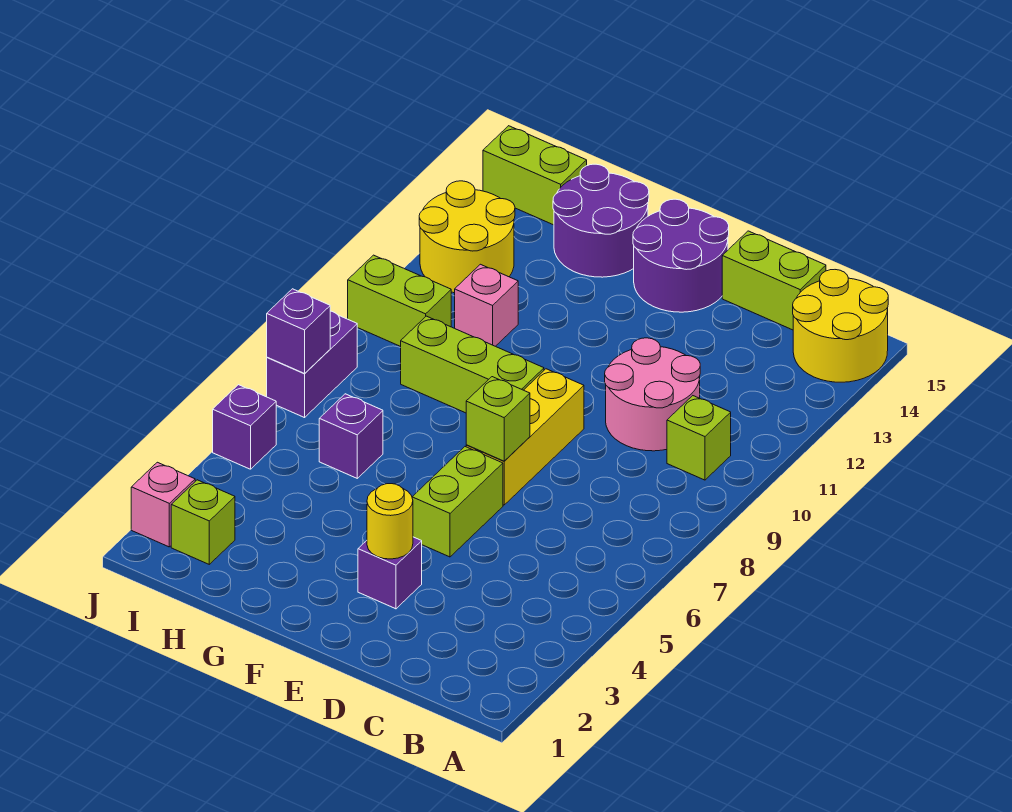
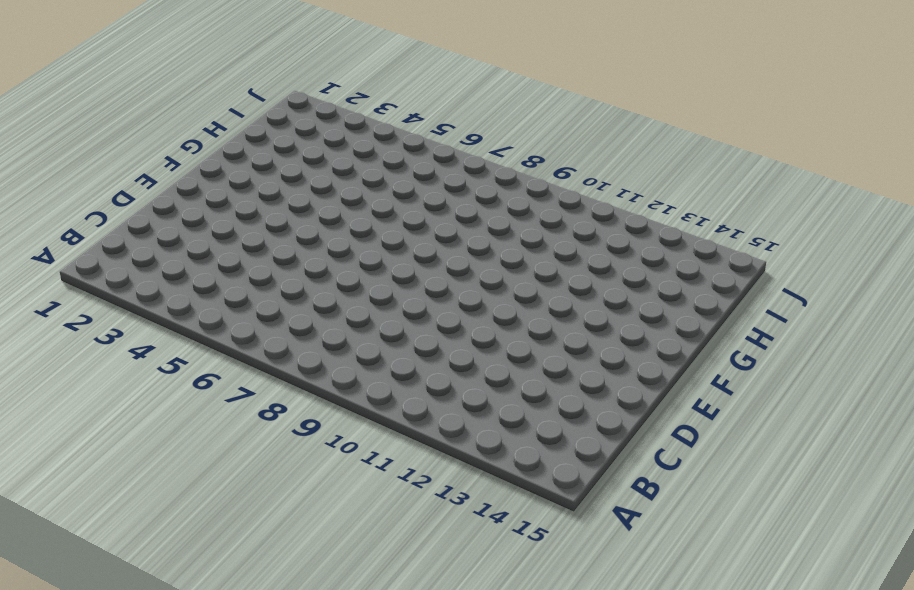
none -> yellow round brick A14:B15 level 1
none -> lime brick B10 level 1
none -> pink round brick C10:D11 level 1

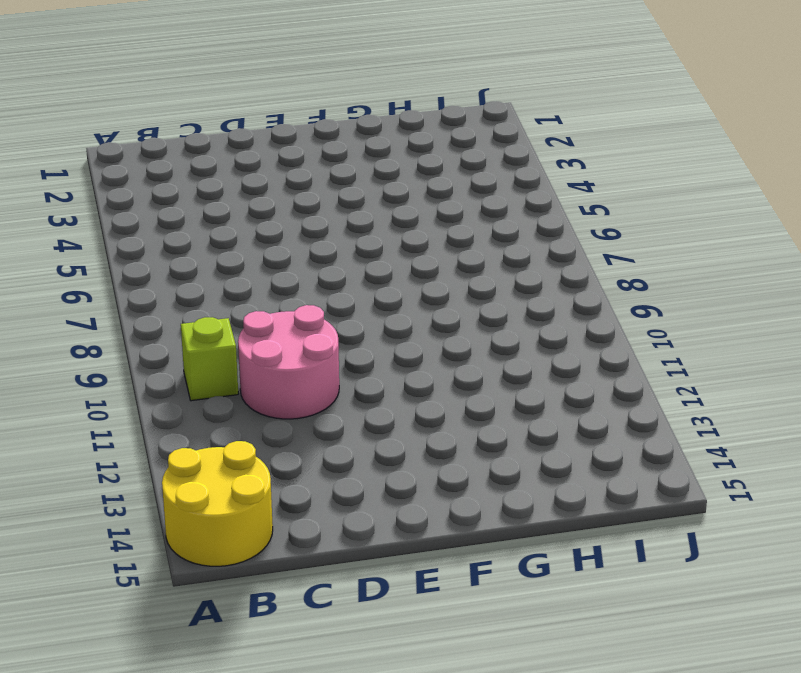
none -> lime brick C15:D15 level 1
none -> purple brick E3 level 1
none -> lime brick E5:E6 level 1

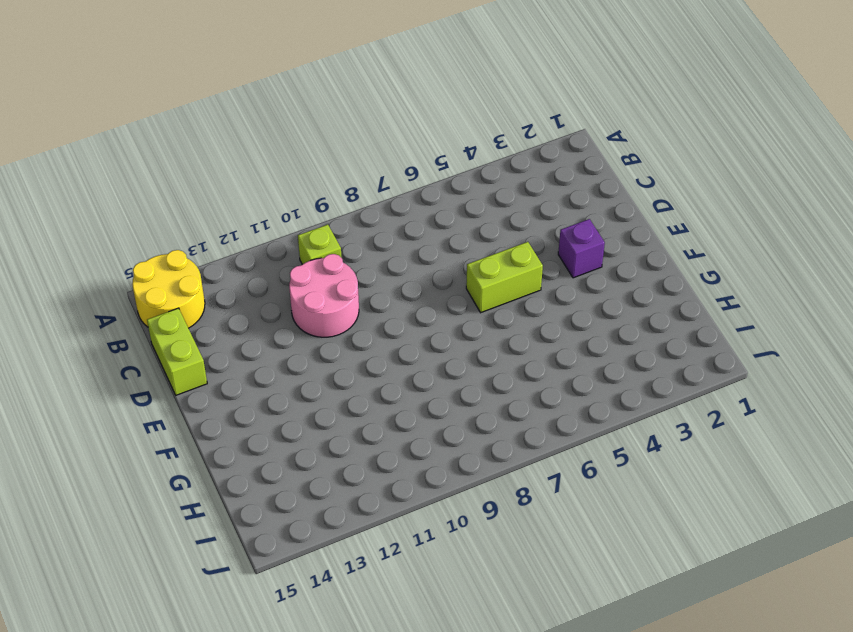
none -> yellow brick E7:E9 level 1
none -> purple round brick E14:F15 level 1
none -> lime brick F9:H9 level 1

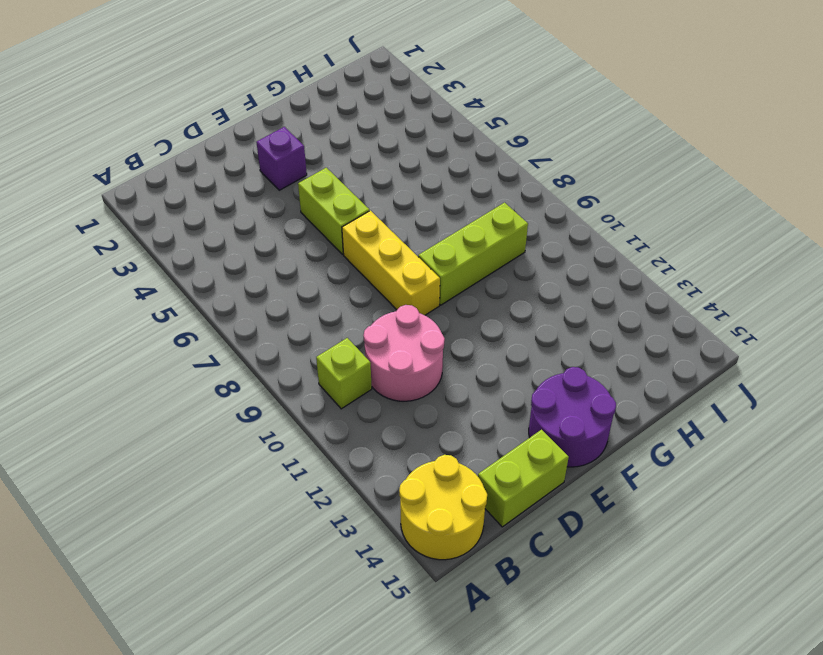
none -> purple round brick G14:H15 level 1
none -> purple brick H6 level 1
none -> pink brick H11 level 1

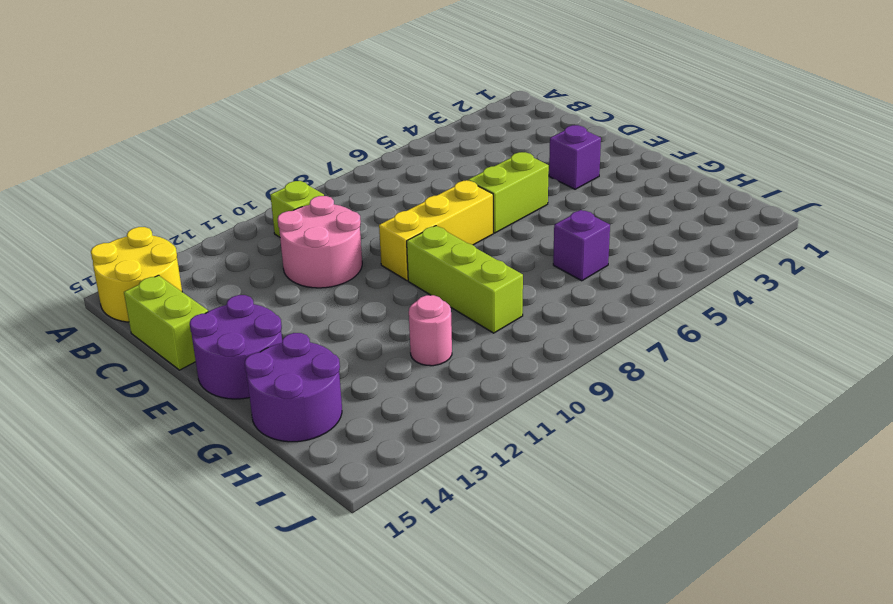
pink round brick H11 level 1 -> pink brick H11 level 1
none -> lime brick I2 level 1
none -> lime brick I10:J10 level 1
none -> yellow round brick I12:J13 level 1

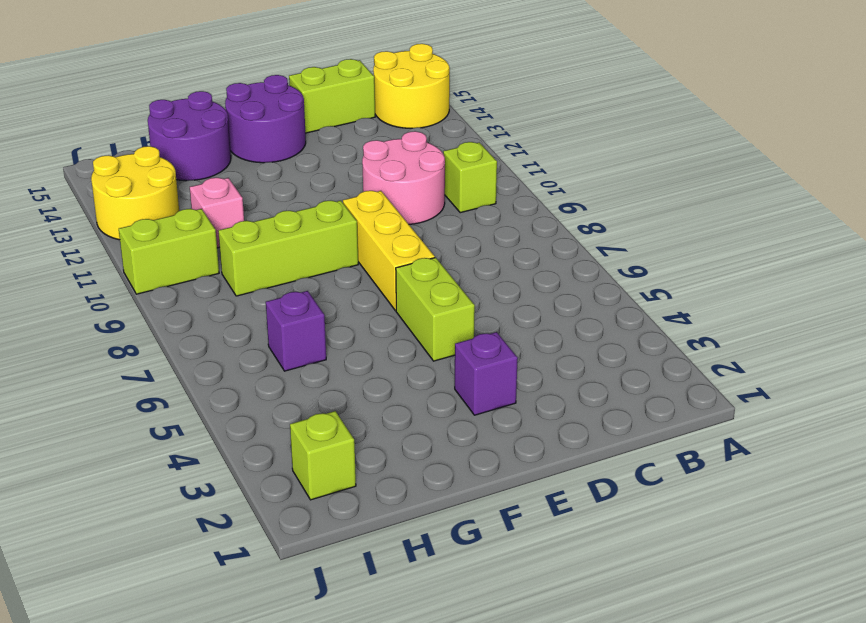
none -> lime brick I15:J15 level 1
none -> pink brick J2 level 1
none -> purple brick J5 level 1

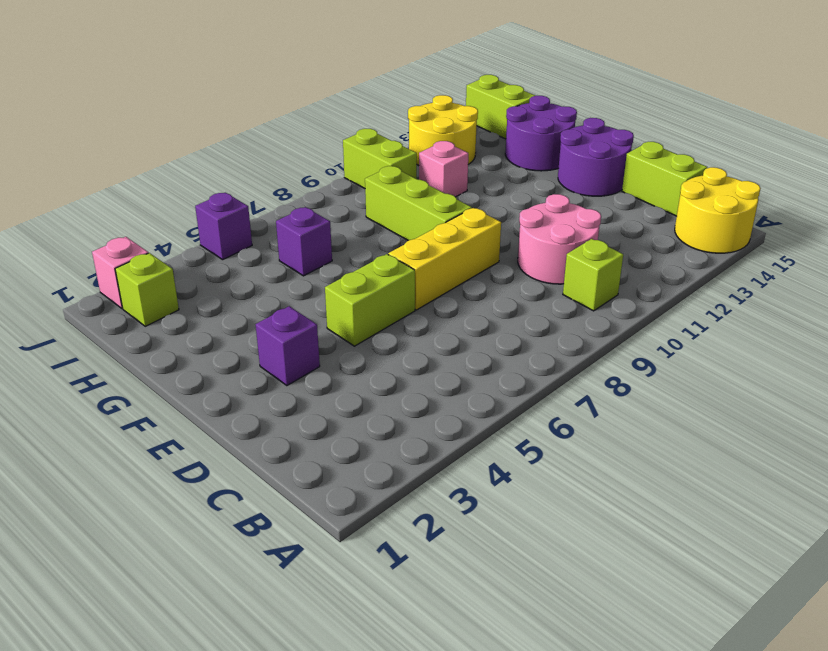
none -> purple brick J7:J8 level 1
none -> yellow round brick E3 level 2
none -> lime brick E7 level 2

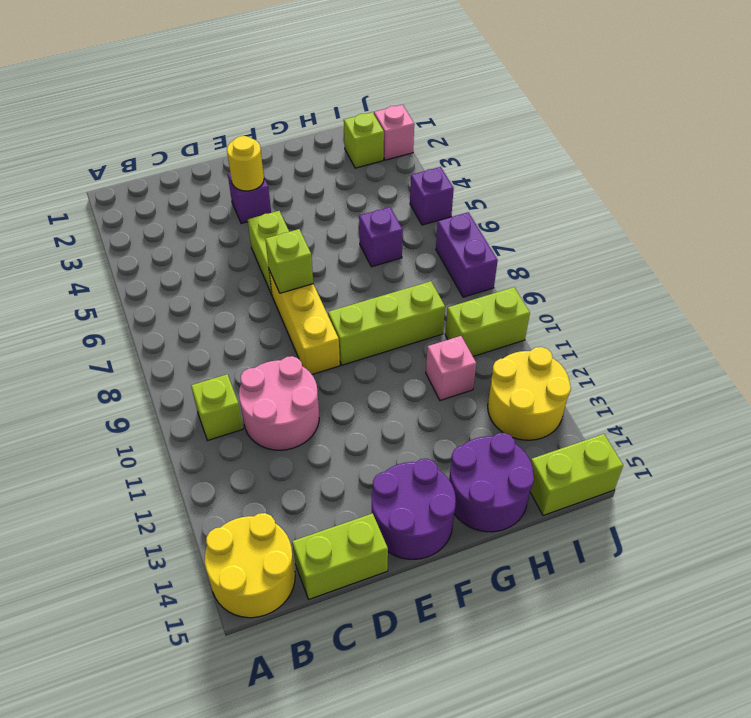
none -> purple brick J7 level 2

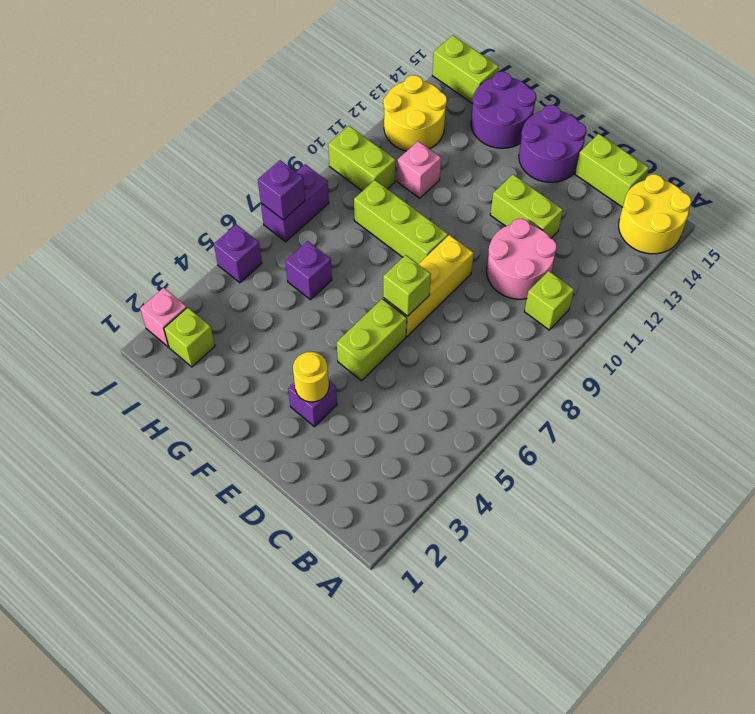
lime brick D12:E12 level 1 -> none

